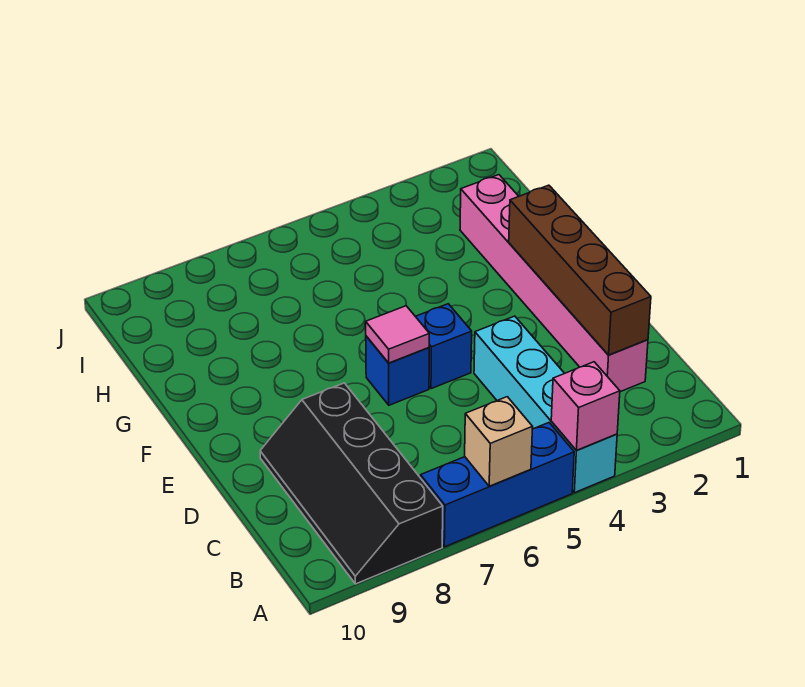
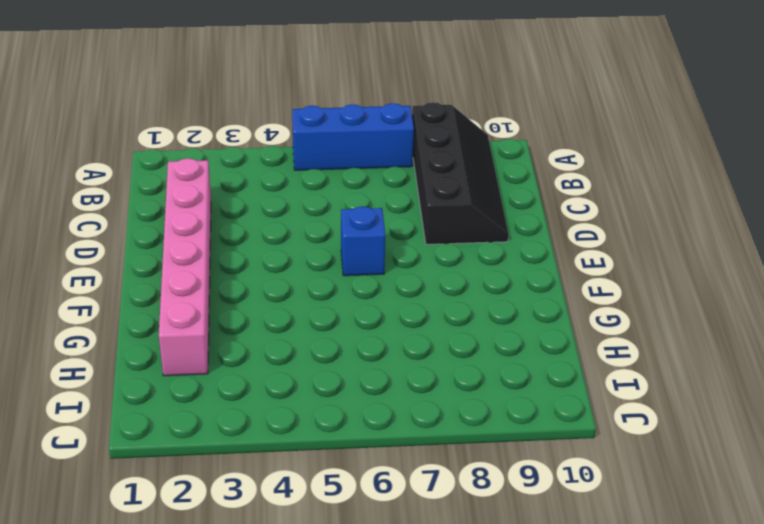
none -> cyan brick A4:D4 level 1
none -> blue brick E5 level 1

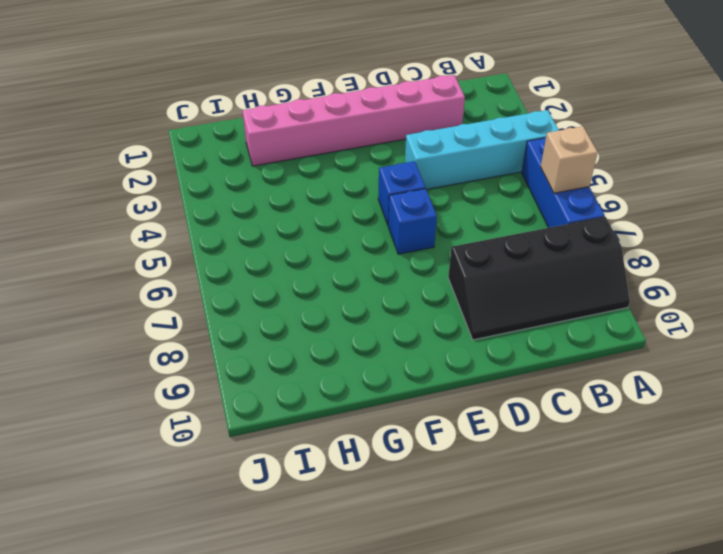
none -> pink brick A4 level 2
none -> brown brick C2:F2 level 2

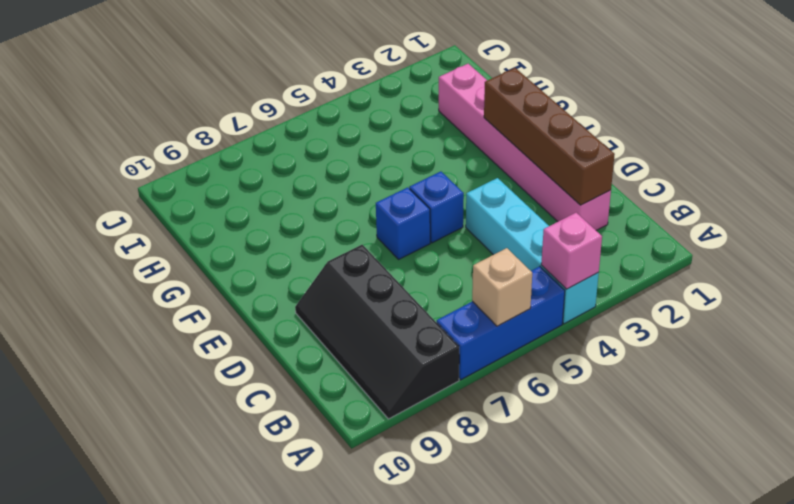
none -> pink tile E6 level 2

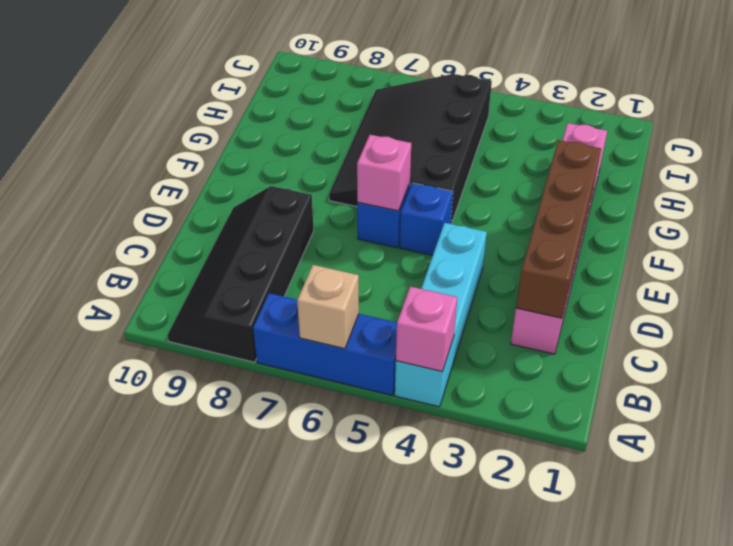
pink brick E6 level 2 -> pink tile E6 level 2
black slope F5:I7 level 1 top 5 -> none

